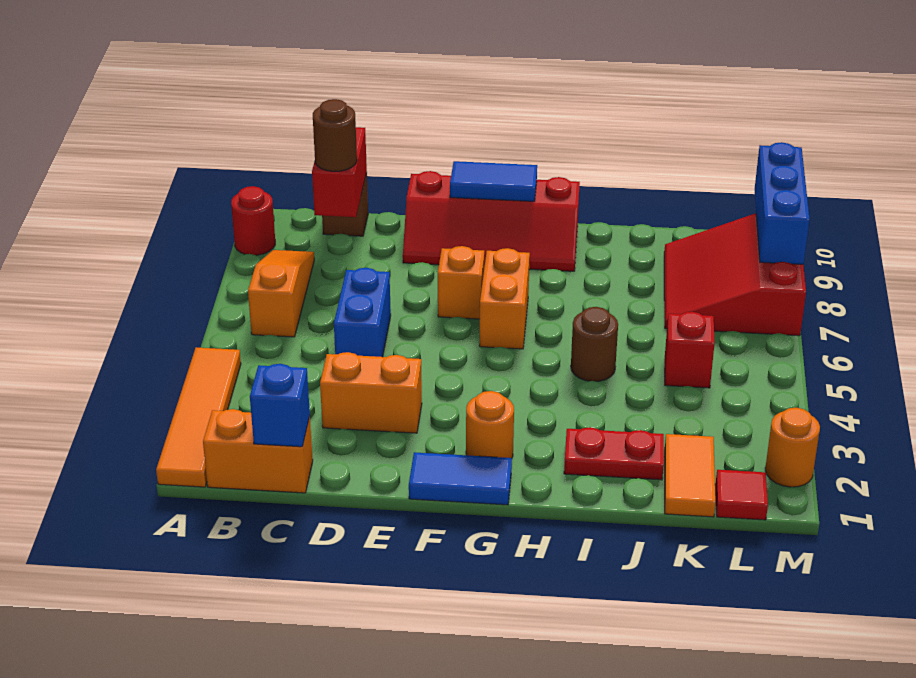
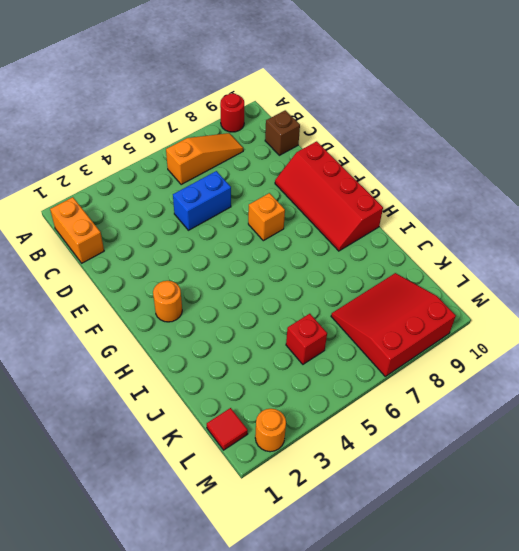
none -> orange tile A1:A4 level 1
none -> orange brick D3:E3 level 1
none -> blue tile F1:G1 level 1

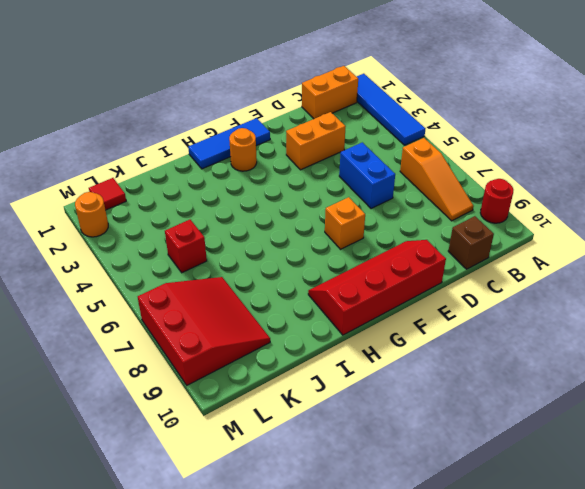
blue tile A1:A4 level 1 -> orange tile A1:A4 level 1
blue tile F1:H1 level 1 -> blue tile F1:G1 level 1
none -> orange brick G6:G7 level 1
none -> red plate I2:J2 level 1
none -> brown round brick I5 level 1

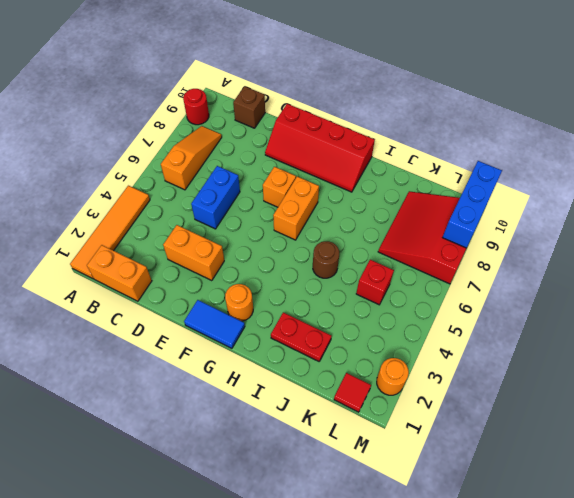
none -> orange tile K1:K2 level 1
none -> blue brick C1 level 2
none -> red brick C9:C10 level 2

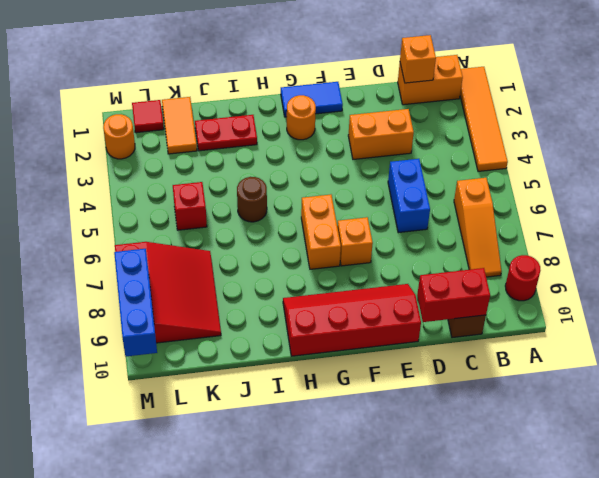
orange brick C1 level 2 -> blue brick C1 level 2
red brick C10:D10 level 2 -> red brick C9:C10 level 2
none -> blue tile F10:G10 level 2
none -> brown round brick C9 level 3

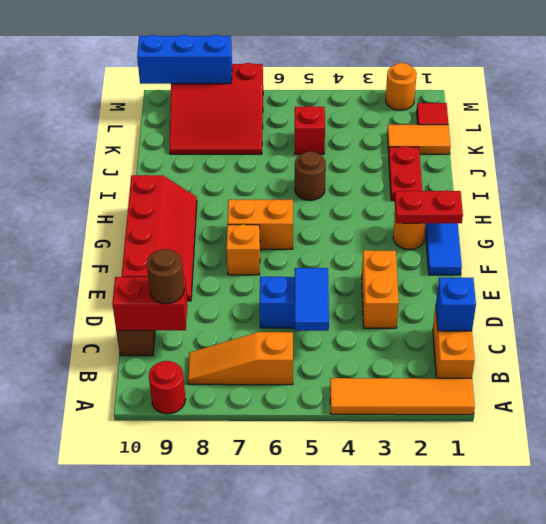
blue tile C5:D5 level 2 -> blue tile F10:G10 level 2
red plate G1:G2 level 2 -> none

